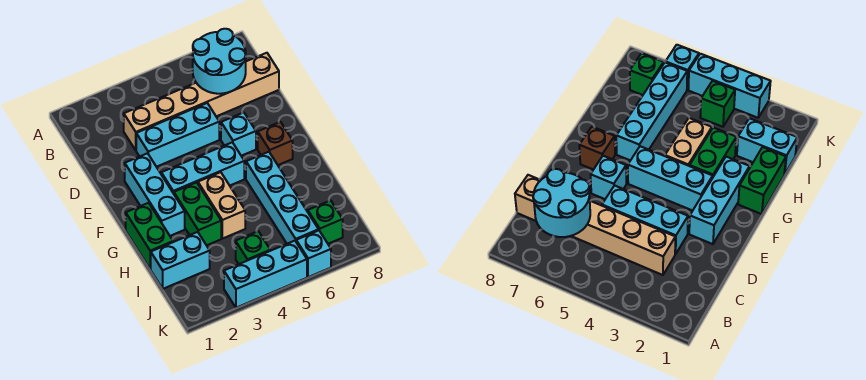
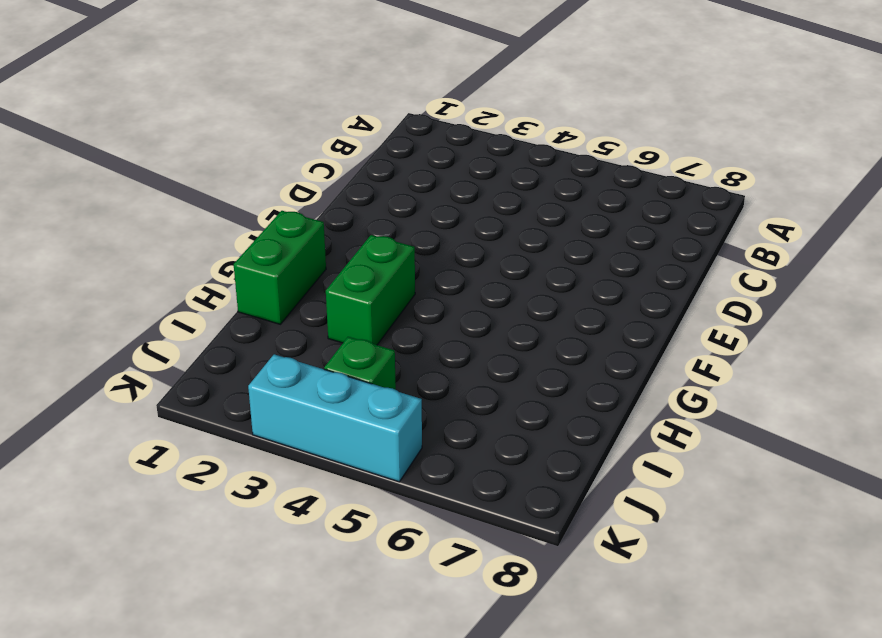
none -> tan brick C3:C8 level 1
none -> cyan brick D3:D5 level 1
none -> cyan brick E2:G2 level 1

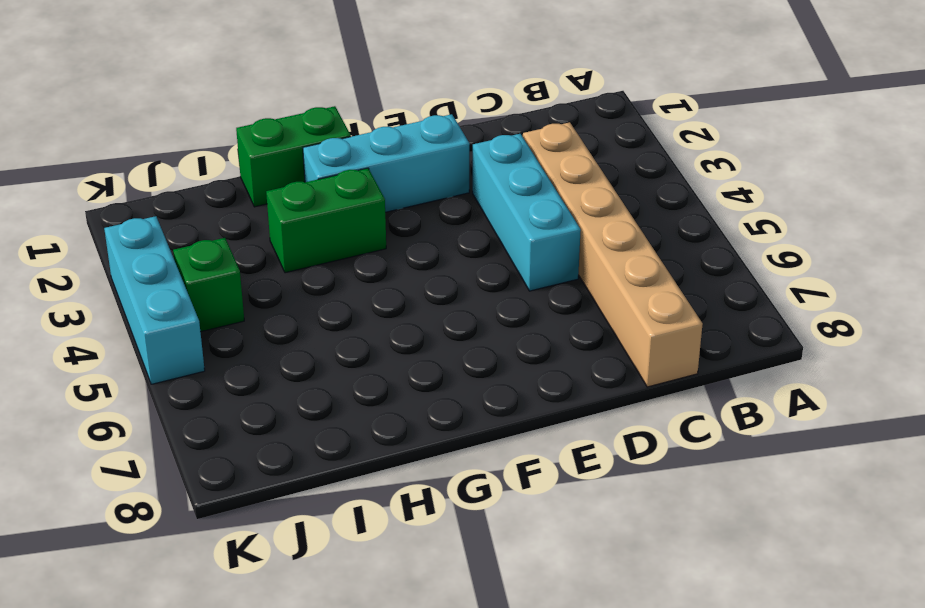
none -> cyan brick E6 level 1
none -> cyan brick F3:F5 level 1
none -> brown brick F7 level 1

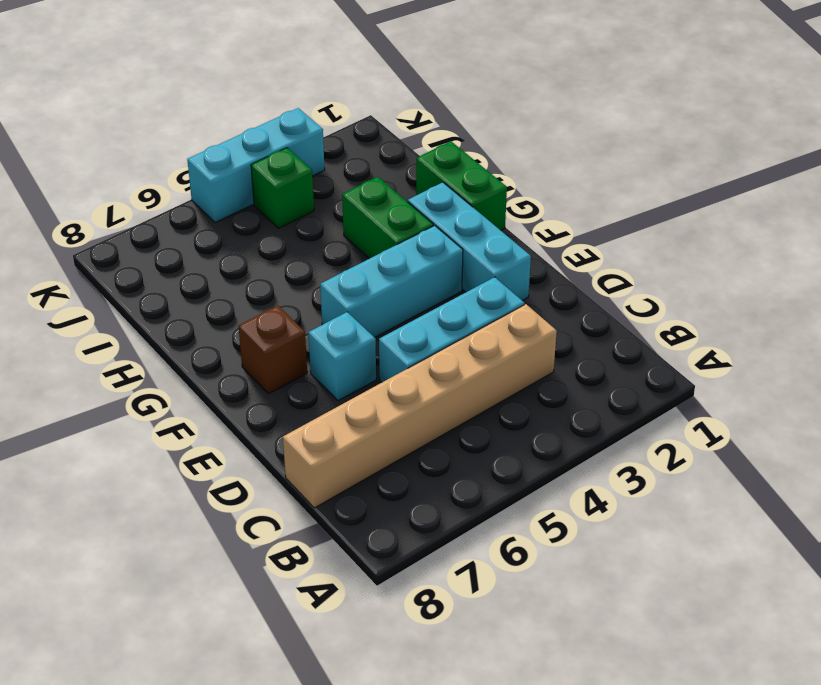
none -> tan brick G4:H4 level 1
none -> cyan brick G6:J6 level 1
none -> cyan brick I1:I2 level 1

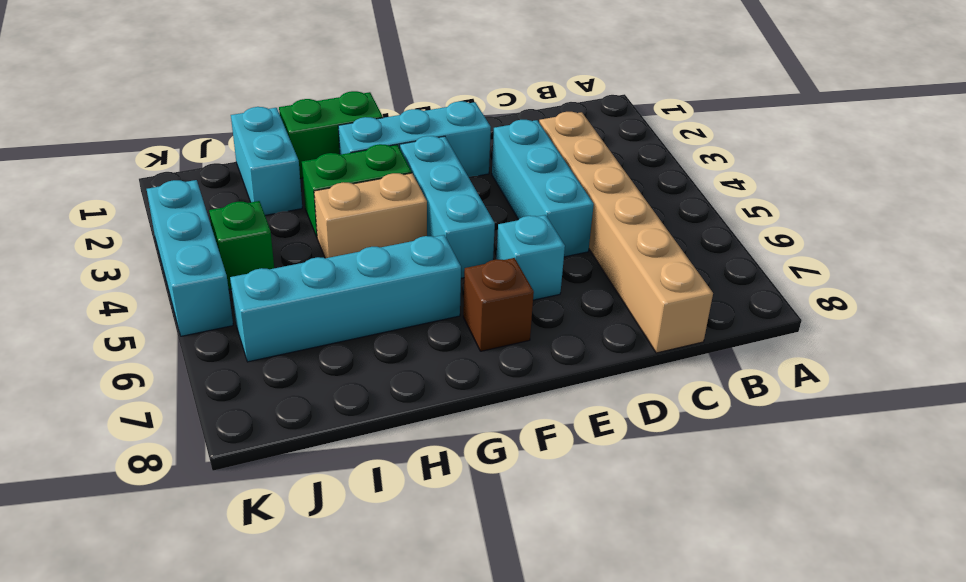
none -> green brick J7 level 1
none -> cyan brick K6 level 1
none -> cyan round brick B6:C7 level 2

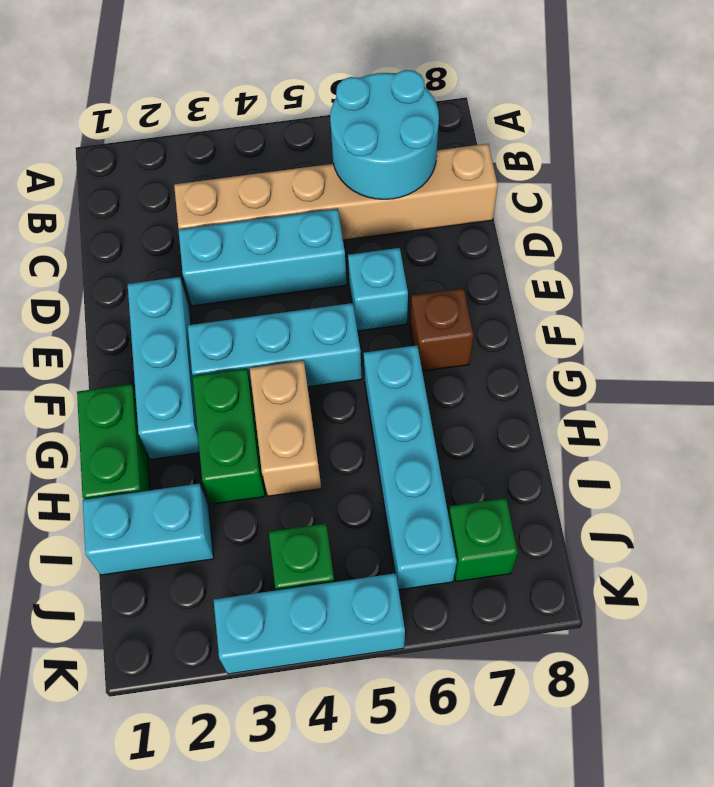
none -> cyan brick K6 level 1

